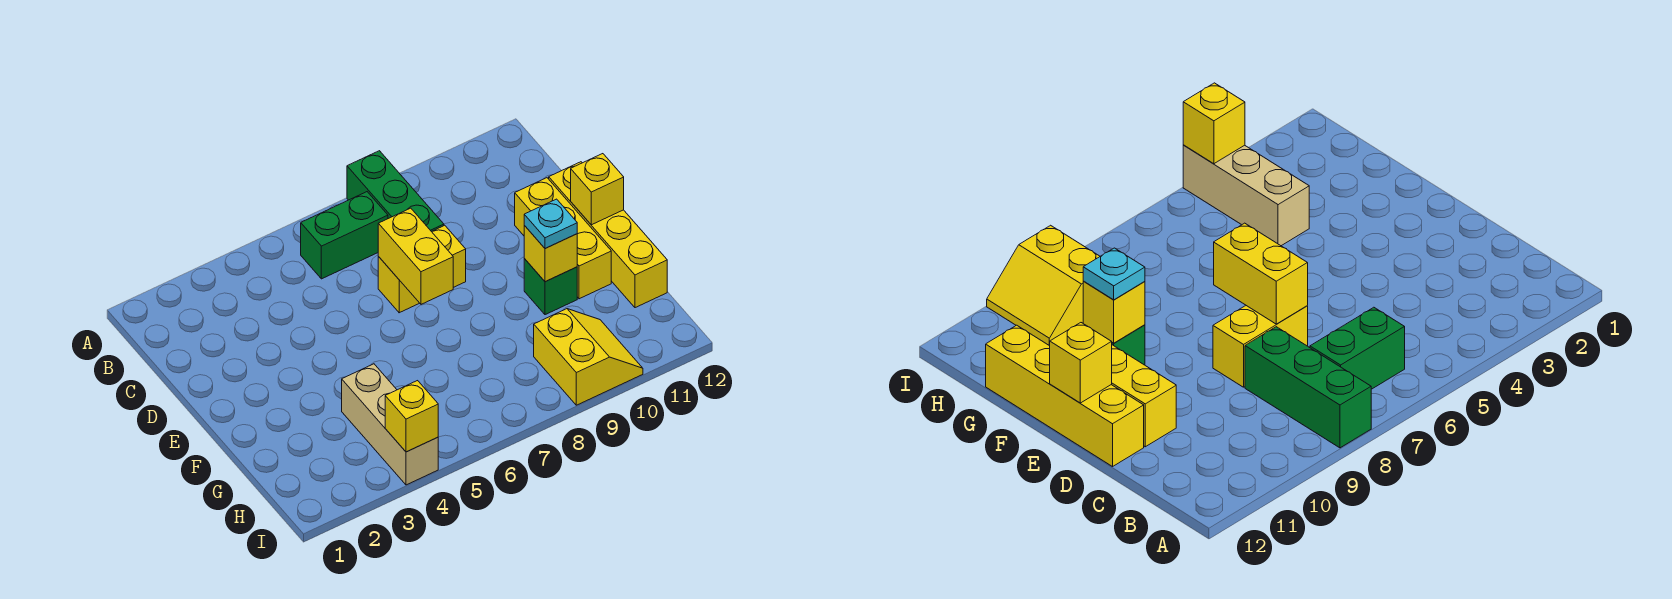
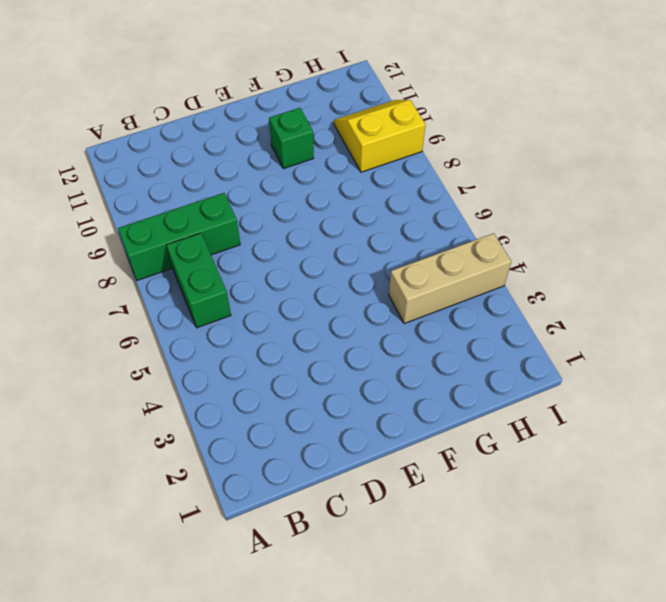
none -> yellow brick D7:D8 level 1
none -> yellow brick D11:F11 level 1
none -> yellow brick D12:G12 level 1

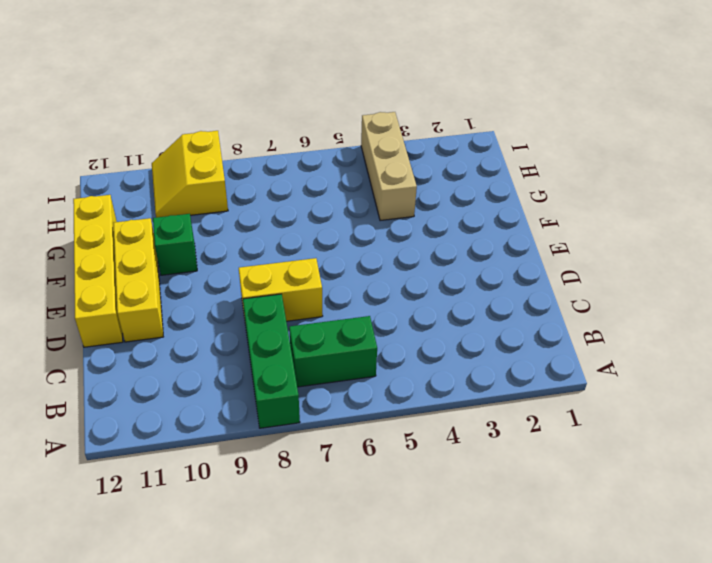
none -> yellow brick D7:E7 level 2
none -> yellow brick E12 level 2
none -> yellow brick F10 level 2

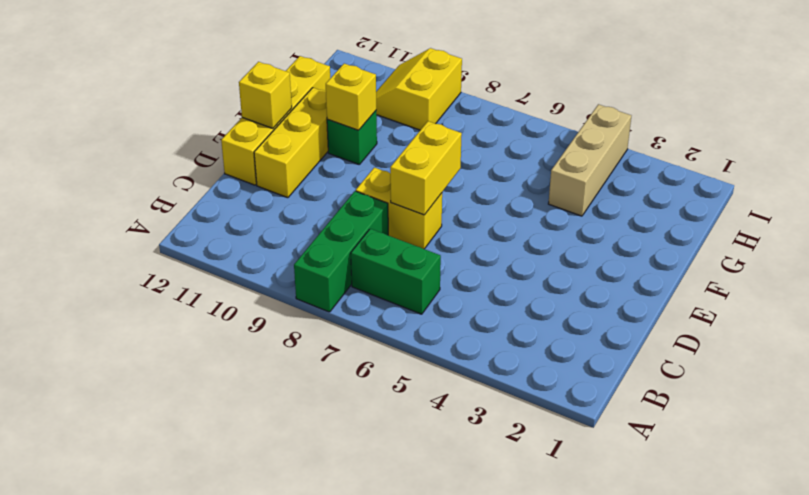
none -> yellow brick I4 level 2
none -> cyan plate F10 level 3

